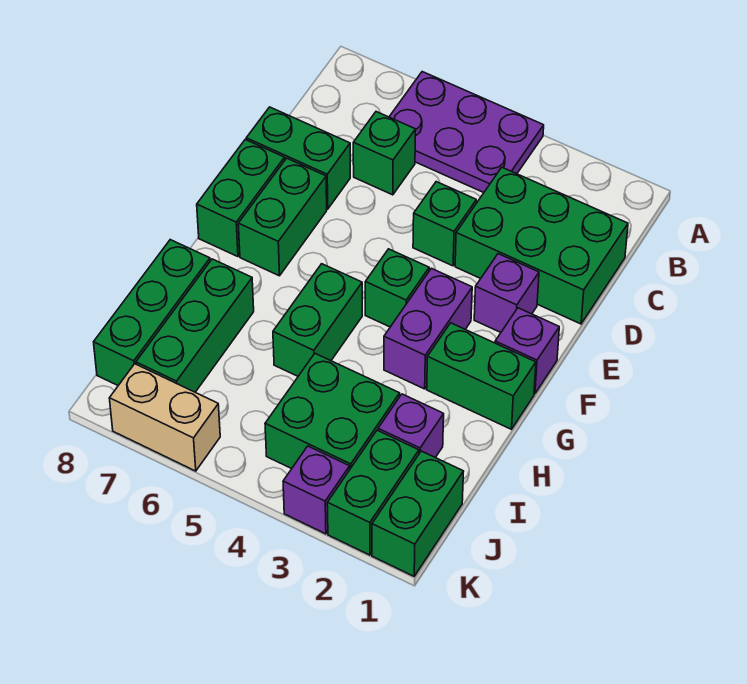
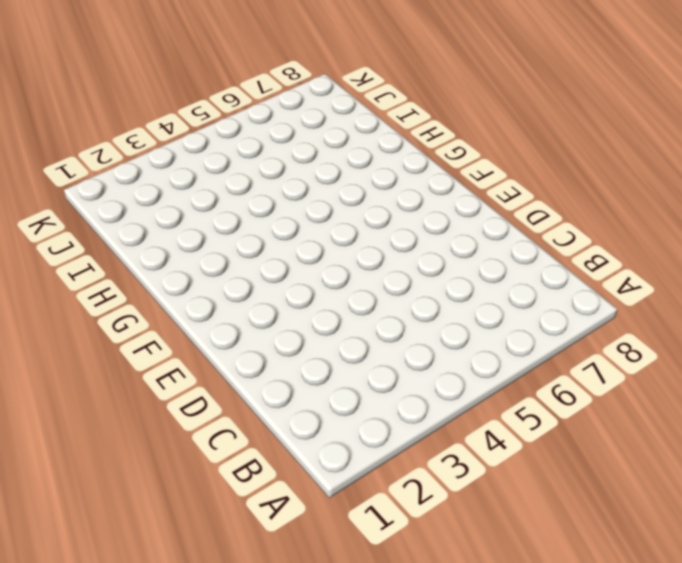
none -> purple plate A4:B6 level 1
none -> green brick C1:D3 level 1
none -> green brick C6 level 1

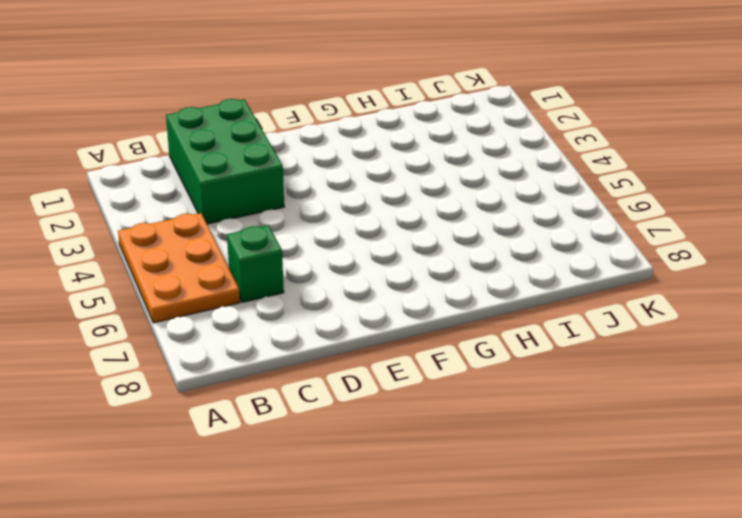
orange plate A4:B6 level 1 -> purple plate A4:B6 level 1
none -> green brick D4 level 1
none -> green brick D7:D8 level 1
none -> purple brick E2 level 1

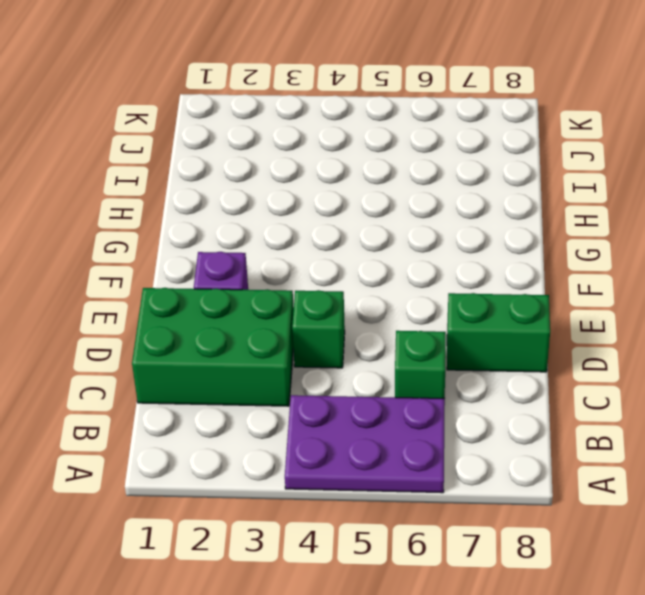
none -> green brick E7:F7 level 1
none -> green brick E8:F8 level 1
none -> purple brick F1 level 1

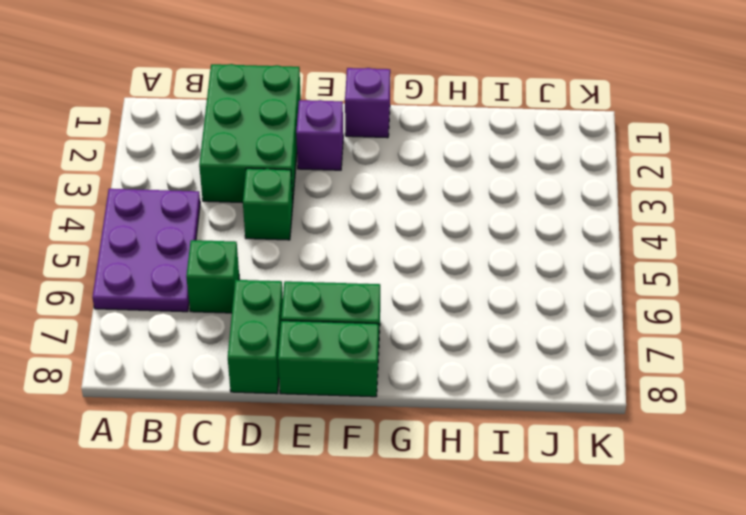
none -> purple brick F3:G3 level 1
none -> green brick F4 level 1
none -> green brick G1:G2 level 1

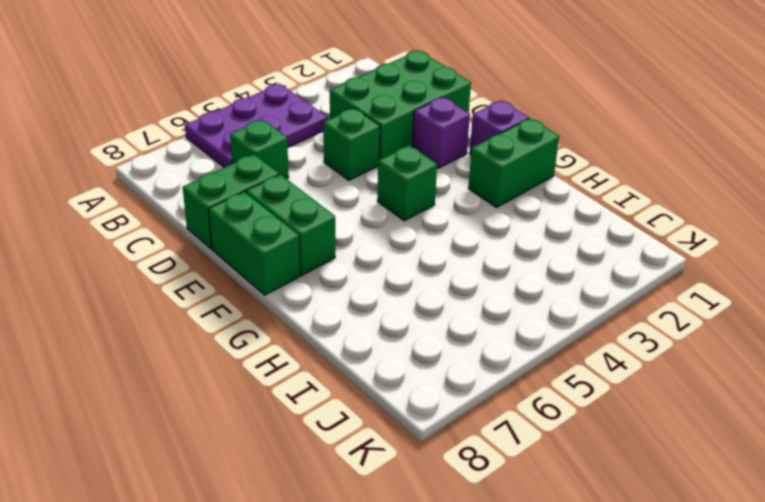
none -> purple brick F3:G3 level 1
none -> green brick G5:H5 level 1
none -> green brick H7:J7 level 1

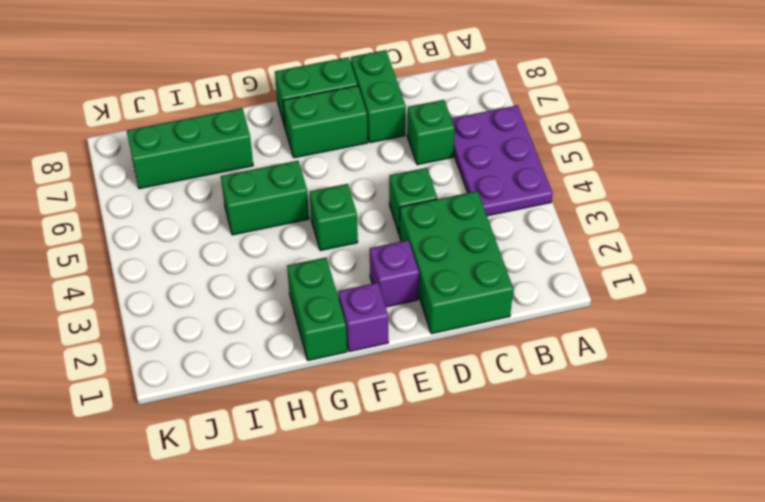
none -> purple brick F3:G3 level 1
none -> green brick H8:J8 level 1
none -> purple brick I2 level 1

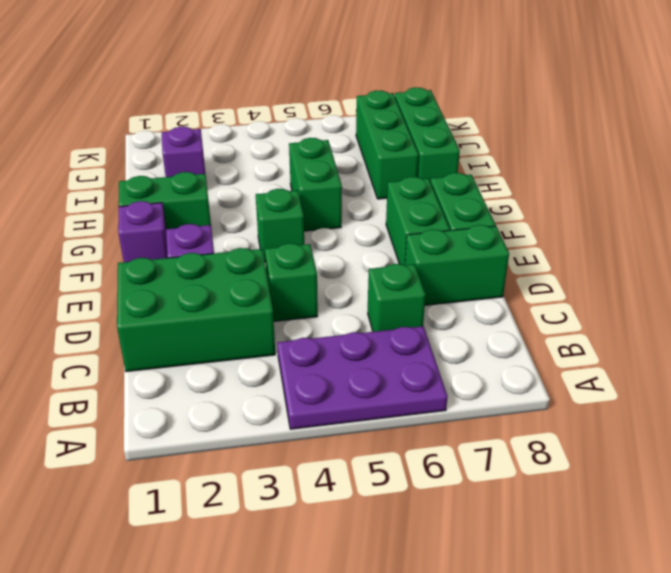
none -> purple brick F3:G3 level 1
none -> green brick I3:J4 level 1
none -> green brick J1:K1 level 1

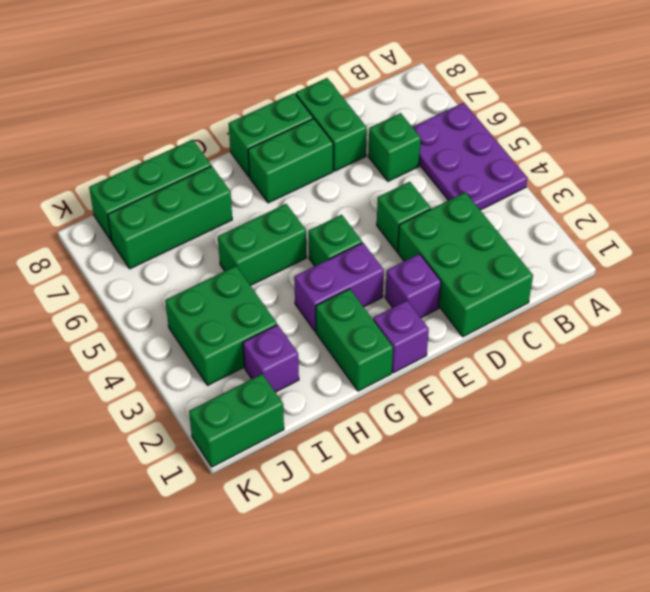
none -> green brick J2:K2 level 1
none -> purple brick K3 level 1
none -> tan brick K6:K7 level 1

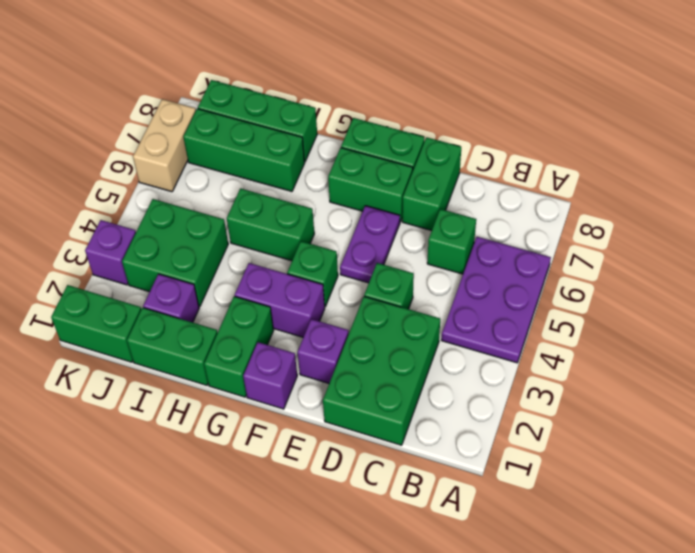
purple plate E5:E6 level 1 -> none
green brick H1:I1 level 1 -> green brick J2:K2 level 1

